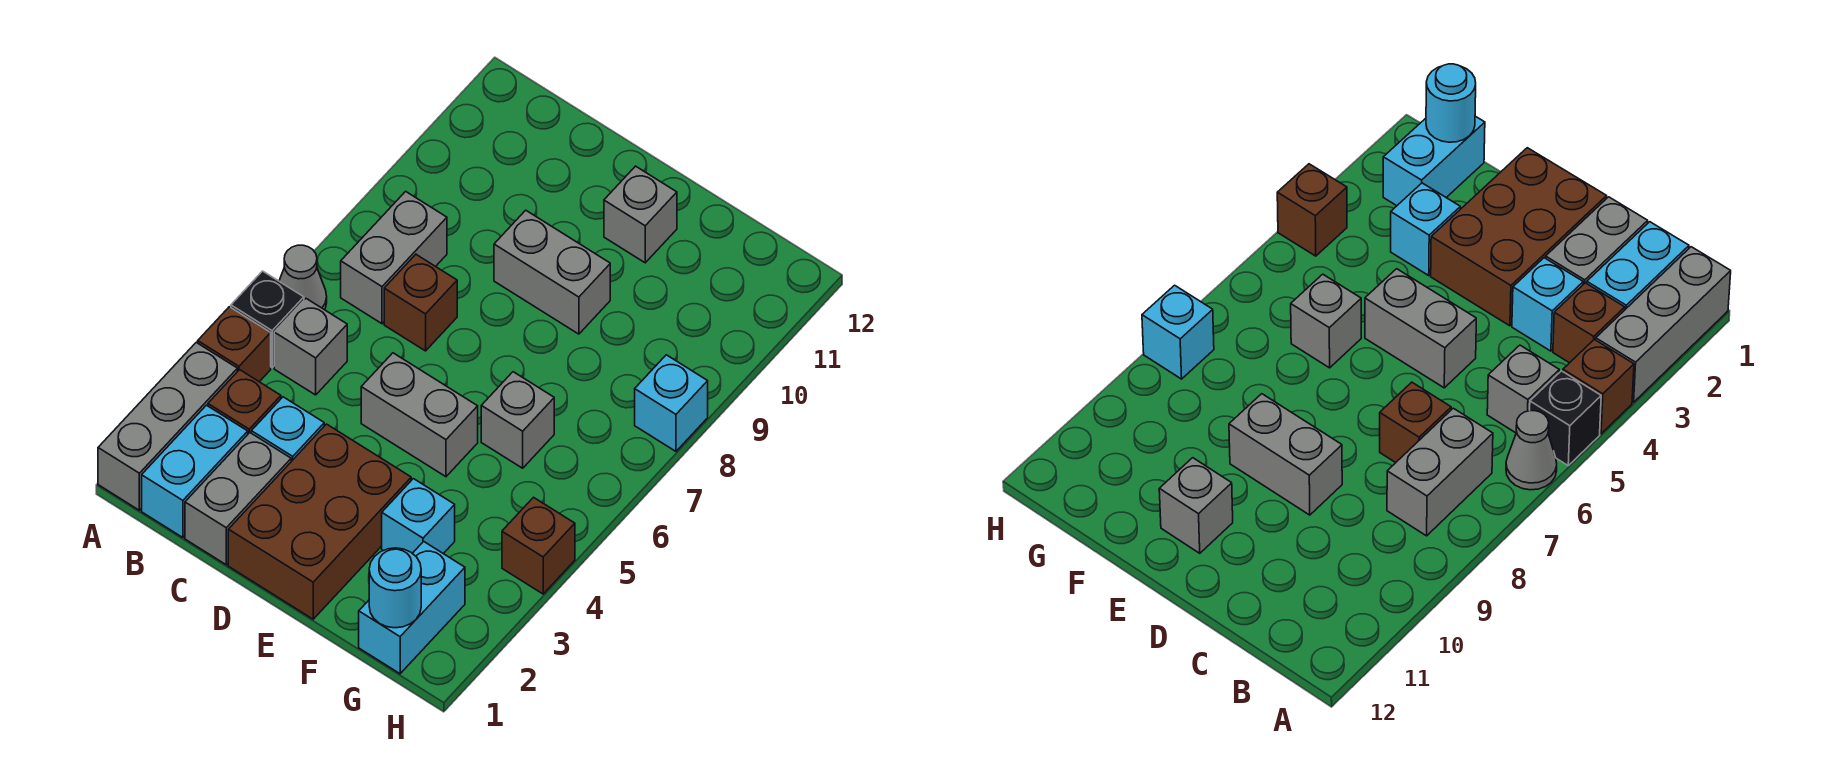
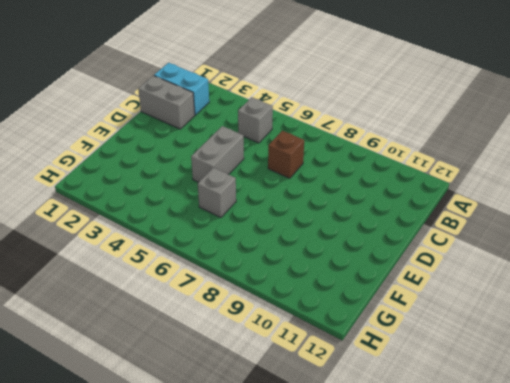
none -> grey brick A1:A3 level 1
none -> brown brick A4 level 1
none -> black brick A5 level 1

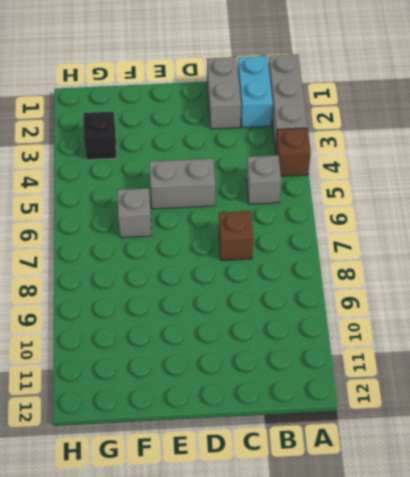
black brick G3 level 1 -> black brick A5 level 1
none -> grey cone A6 level 1
none -> brown brick B3 level 1
none -> grey brick B7:B8 level 1

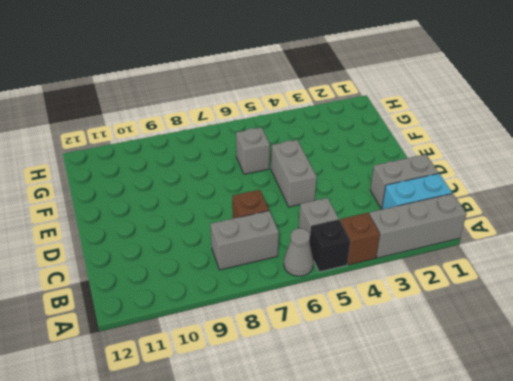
none -> brown brick B3 level 1
none -> cyan brick C3 level 1
none -> brown brick D1:E3 level 1

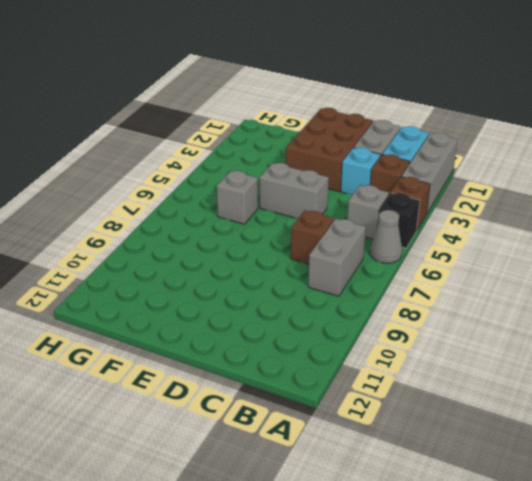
none -> grey brick D9:E9 level 1
none -> grey brick E11 level 1
none -> cyan brick F3 level 1

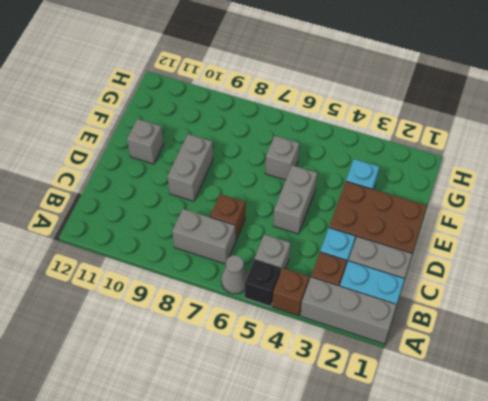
none -> cyan brick G1:G2 level 1
none -> brown brick H4 level 1
none -> cyan brick H8 level 1

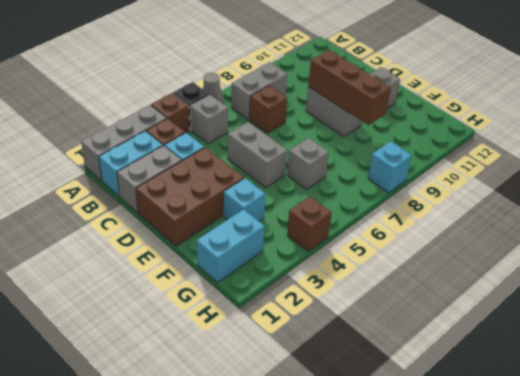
brown brick D9:F9 level 2 -> none
none -> cyan round brick G1 level 2

